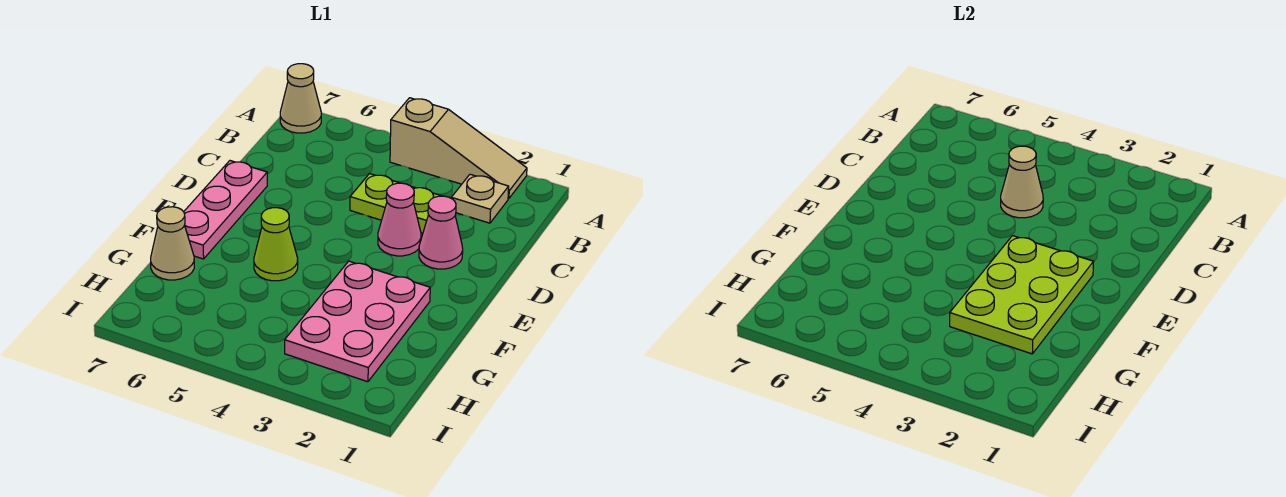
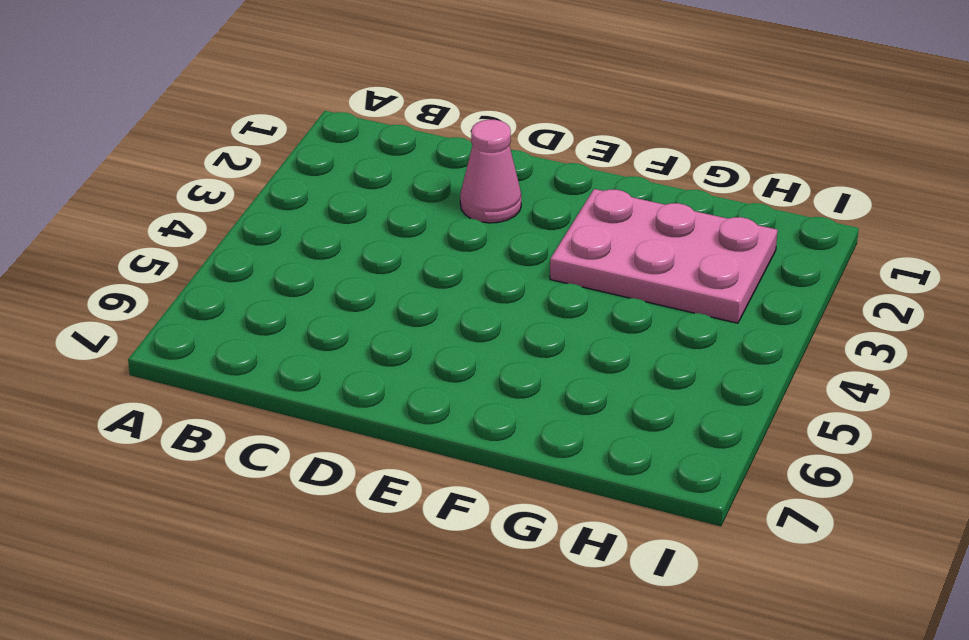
none -> tan slope A2:A4 level 1 top 4
none -> tan cone A7 level 1
none -> tan plate B2 level 1

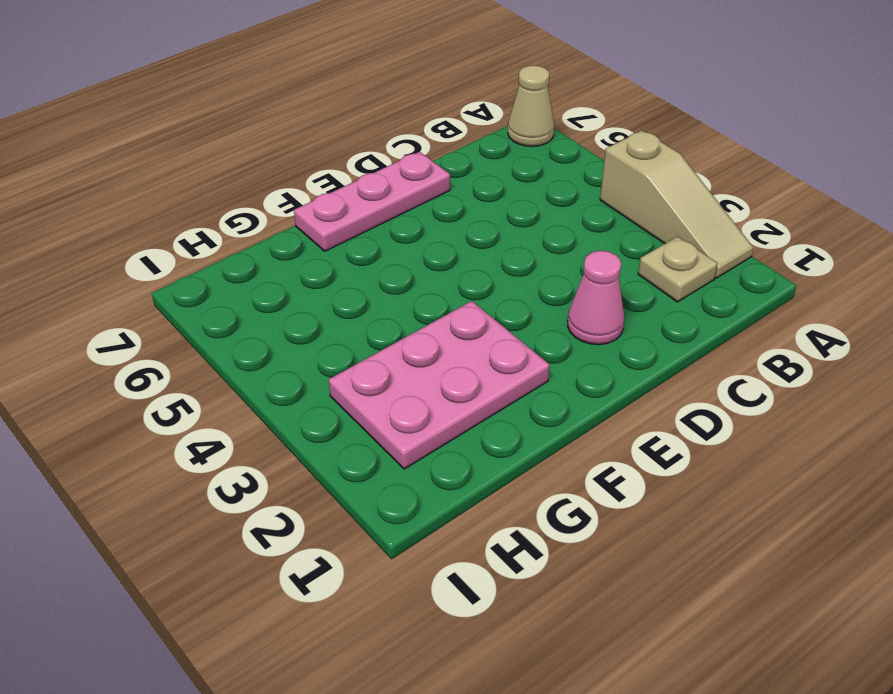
none -> lime plate C3:C4 level 1
none -> pink cone D3 level 1
none -> lime cone F5 level 1

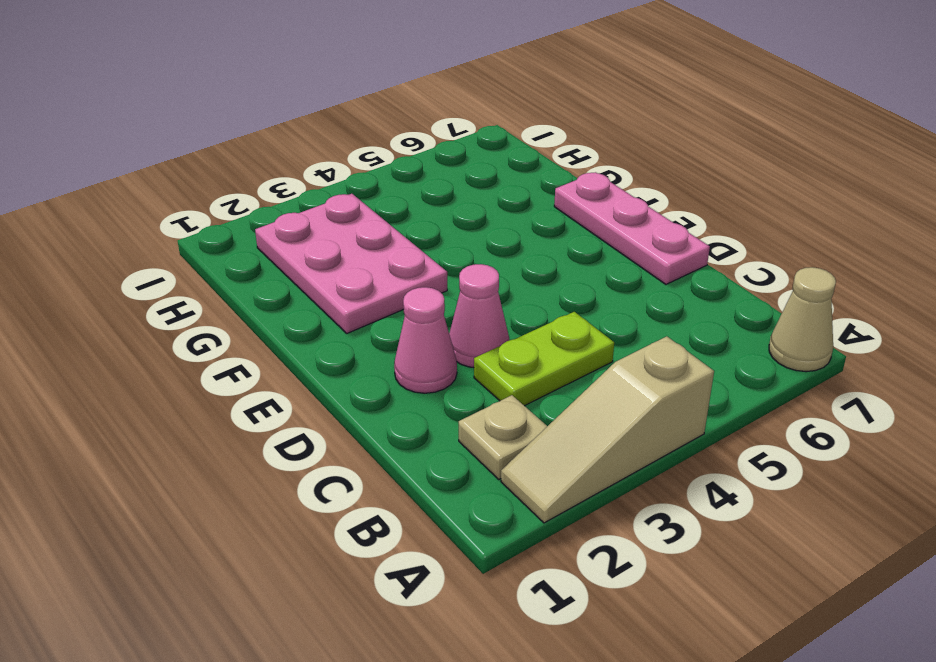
none -> lime cone F5 level 1
none -> tan cone G7 level 1
none -> tan cone C4 level 2

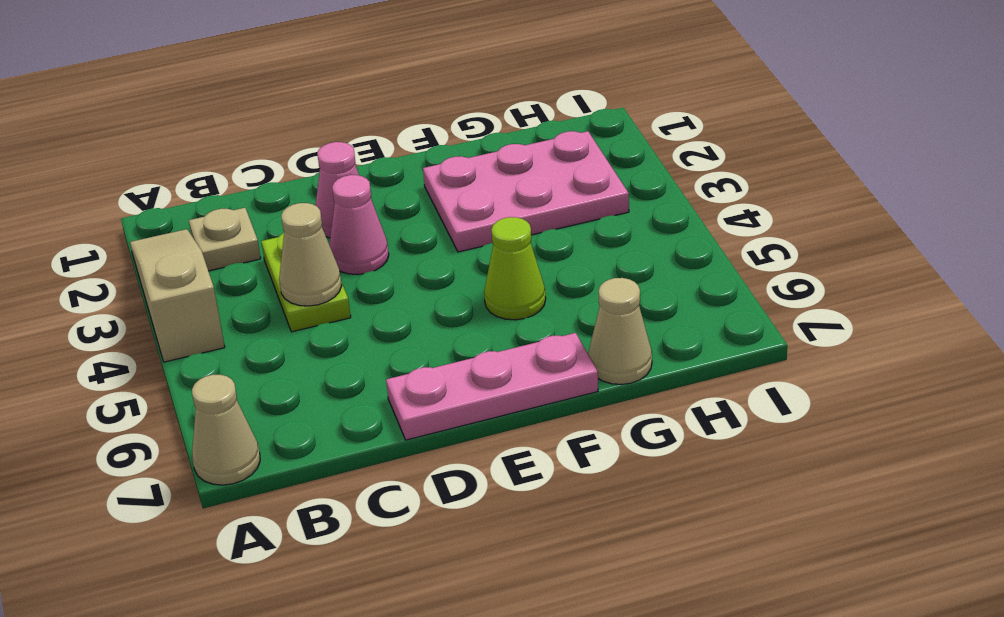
none -> lime plate E2:G3 level 2

